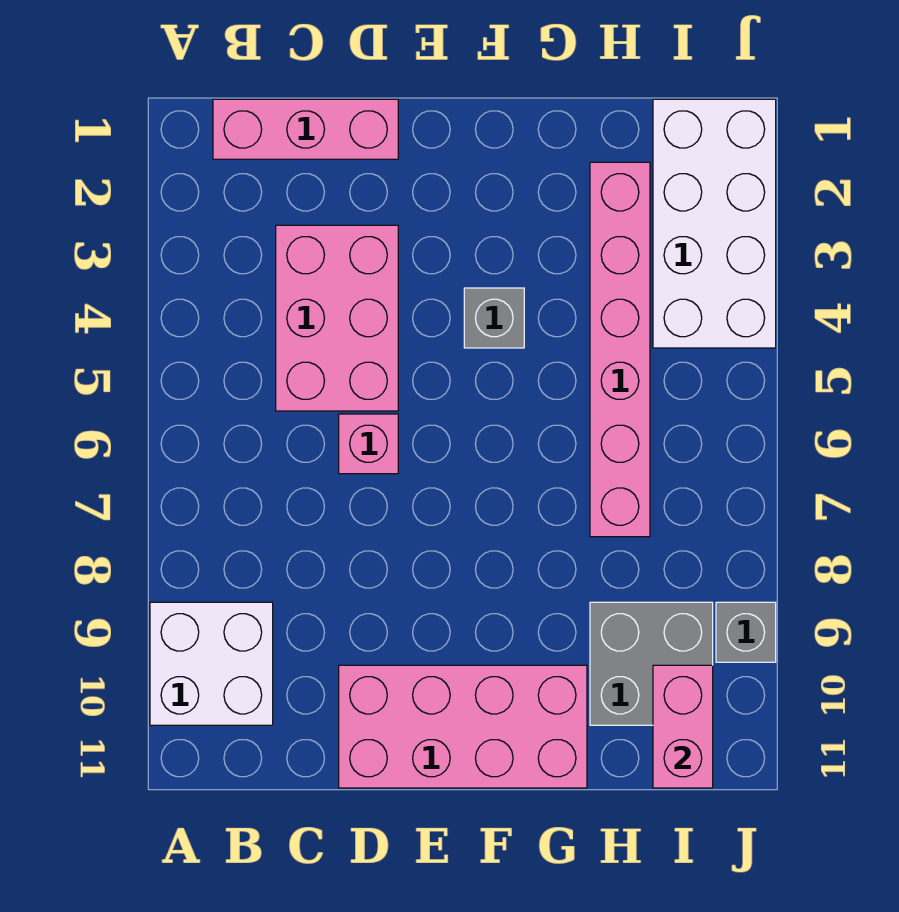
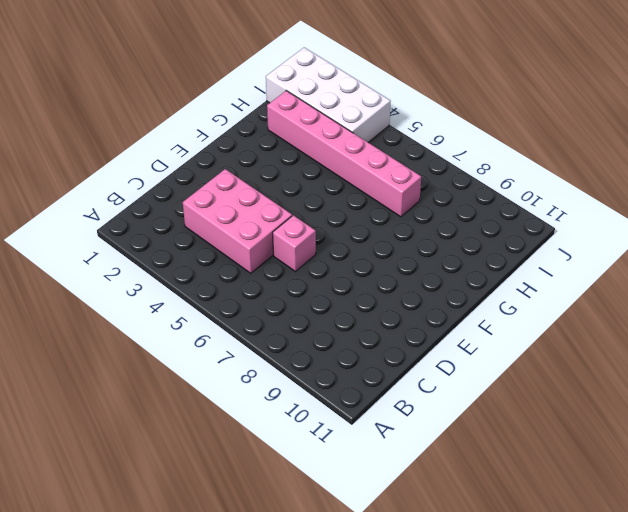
none -> white brick A9:B10 level 1
none -> pink brick B1:D1 level 1

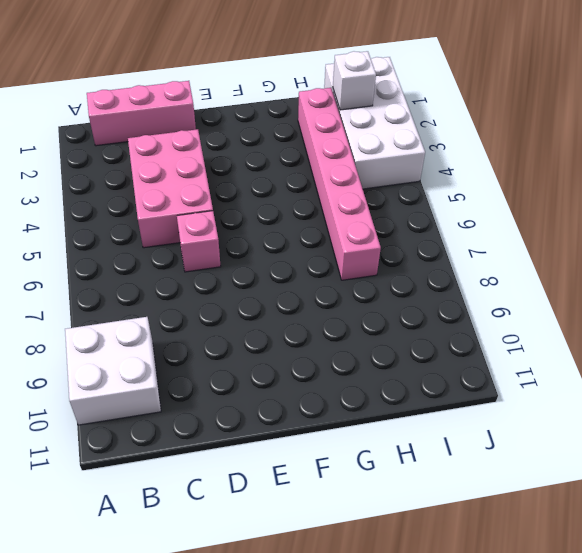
white brick I2 level 2 -> none
none -> pink brick D10:G11 level 1
none -> grey brick F4 level 1

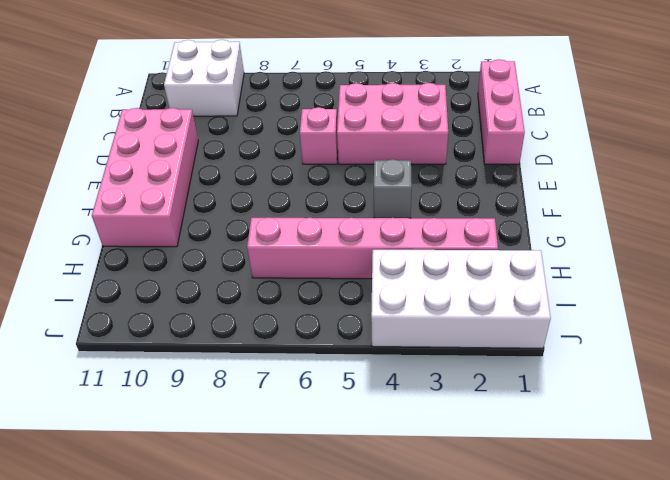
none -> grey brick H9:I10 level 1
none -> grey brick J9 level 1

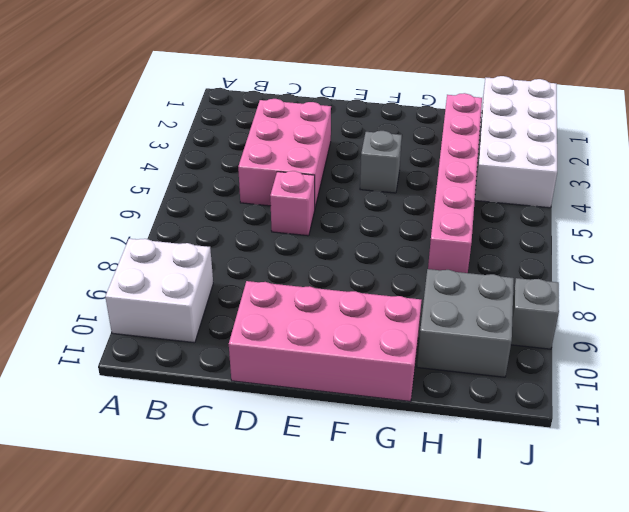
none -> pink brick B1:D1 level 1
none -> pink brick I10:I11 level 2

